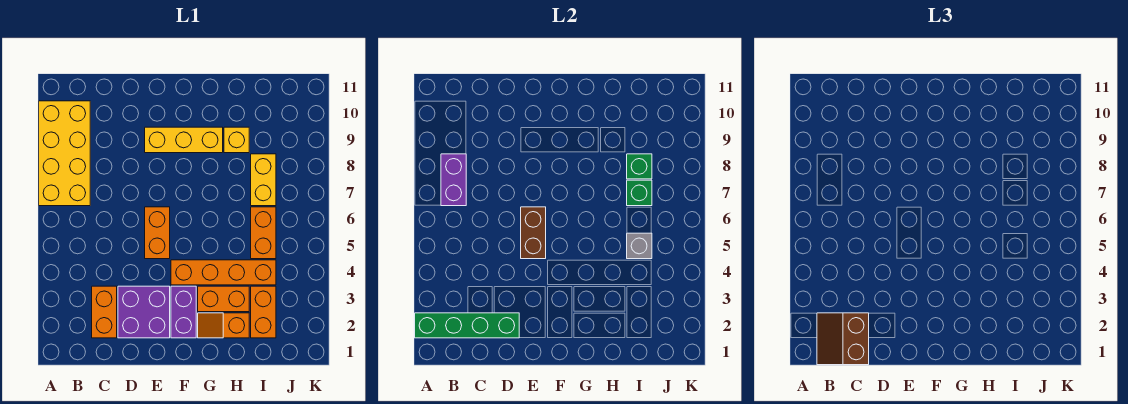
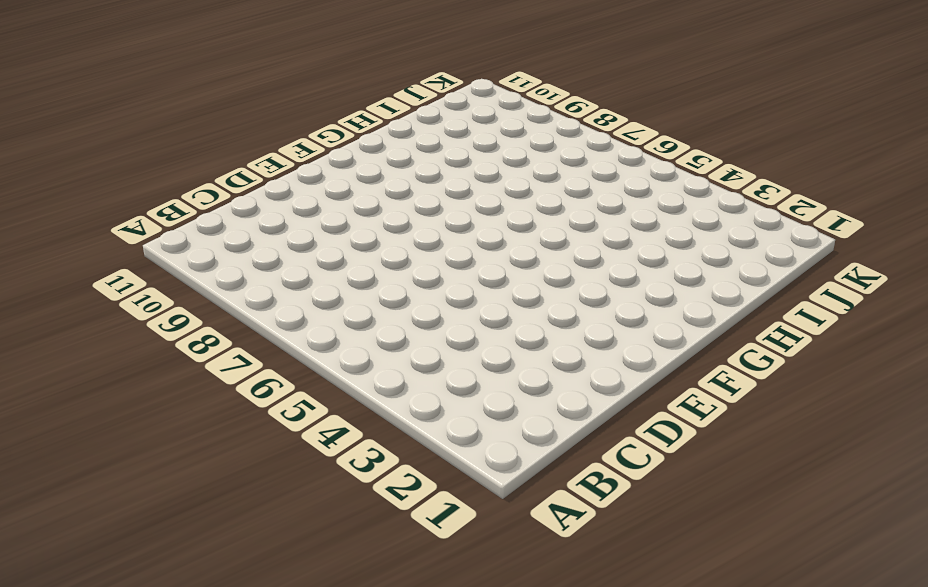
none -> yellow brick A7:B10 level 1
none -> orange brick C2:C3 level 1
none -> purple brick D2:E3 level 1

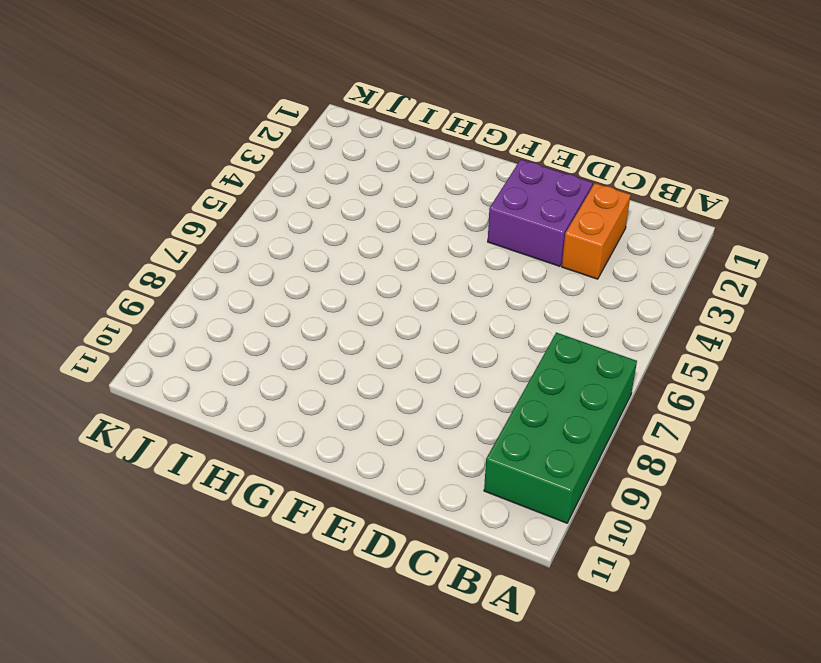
green brick A7:B10 level 1 -> yellow brick A7:B10 level 1
none -> orange brick E5:E6 level 1
none -> yellow brick E9:G9 level 1
none -> purple brick F2:F3 level 1

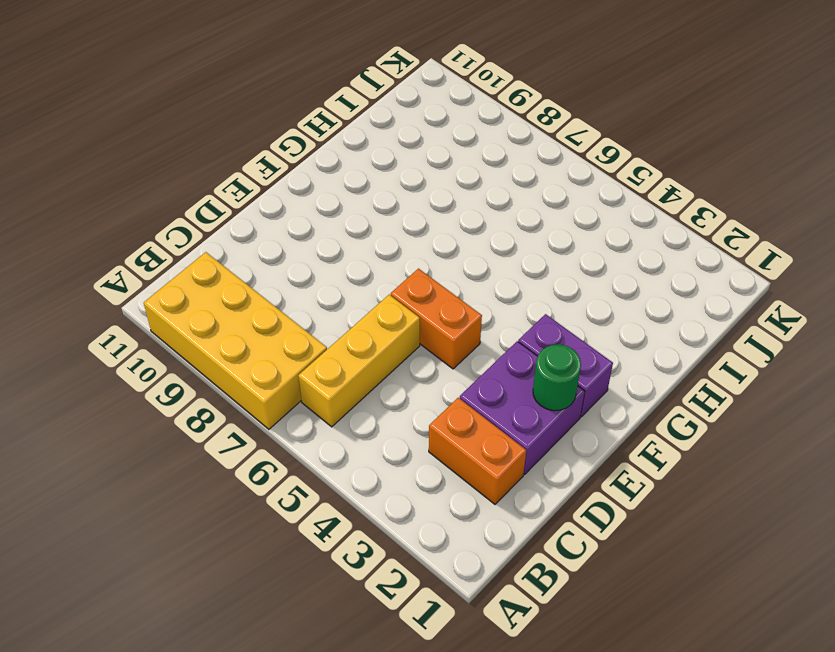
yellow brick B6:D6 level 1 -> yellow brick E9:G9 level 1
green round brick E2 level 2 -> none
none -> orange brick F4:I4 level 1
none -> orange slope G2:H2 level 1 top H
none -> orange brick G3:H3 level 1

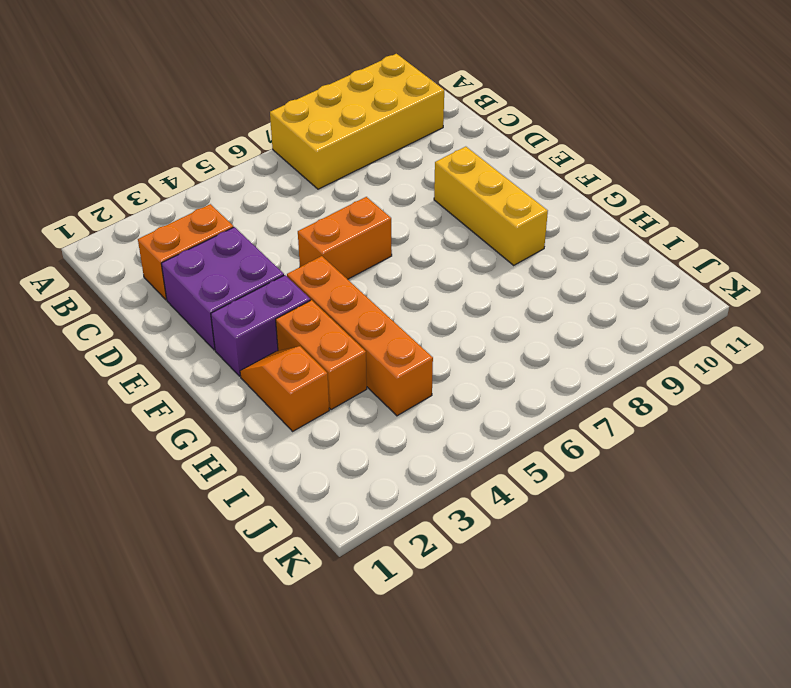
none -> yellow brick H9 level 1
none -> orange brick I2:I3 level 1
none -> orange brick I5:I6 level 1

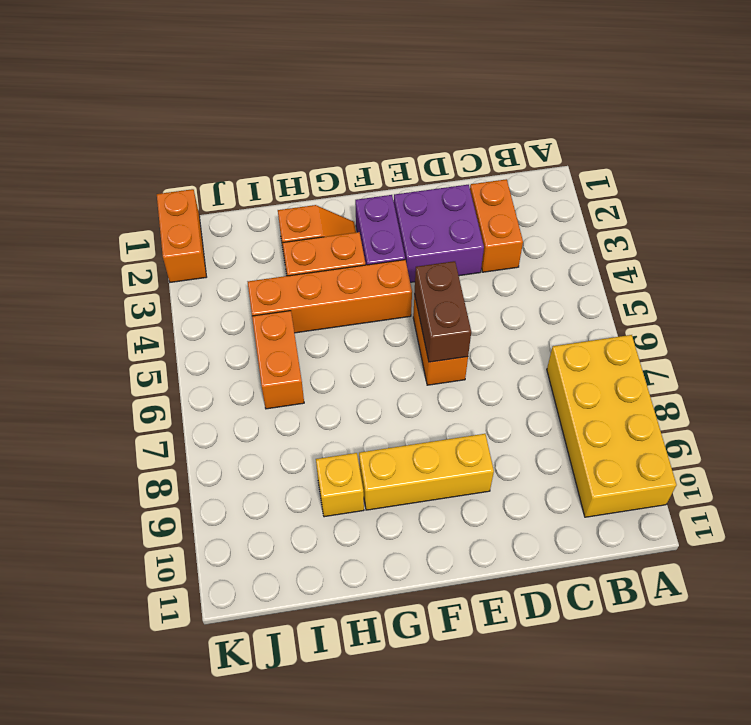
orange brick K1:K2 level 1 -> orange brick I2:I3 level 1
none -> yellow brick I7:I8 level 1
none -> green brick A2:D2 level 2
none -> purple brick B7:B8 level 2

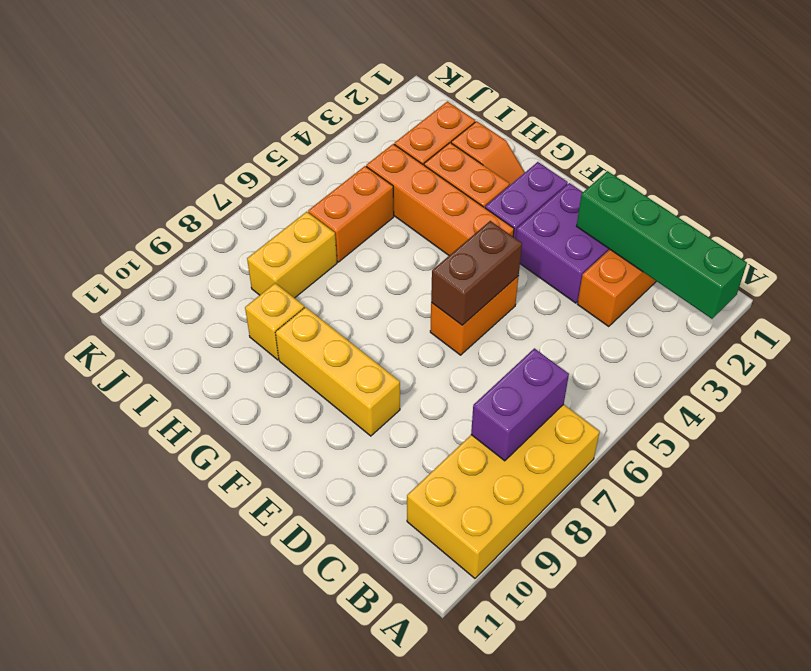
none -> grey brick I5 level 2
none -> green brick I7 level 2
none -> green brick I8 level 2

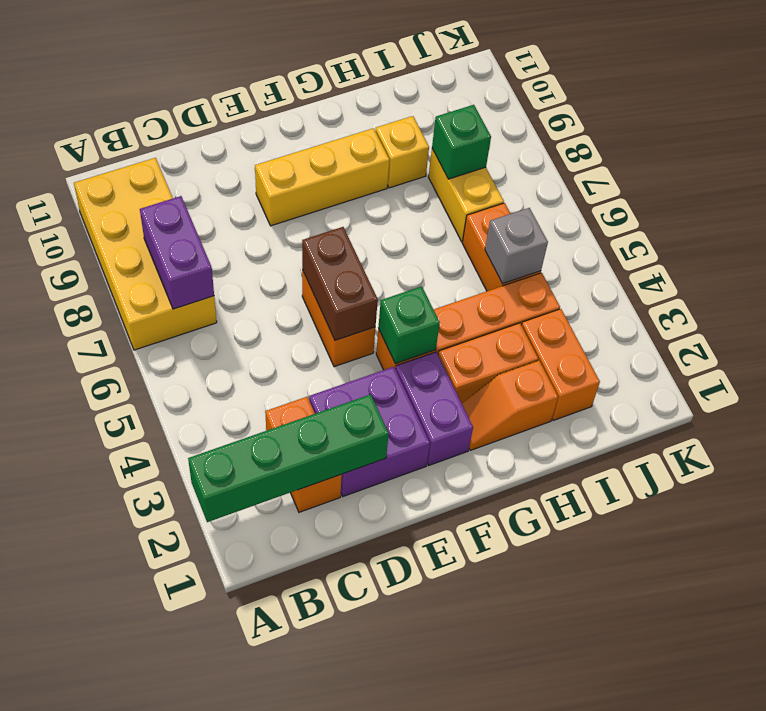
green brick F4 level 2 -> green brick I7 level 2
none -> brown slope B1:C2 level 3 top C

